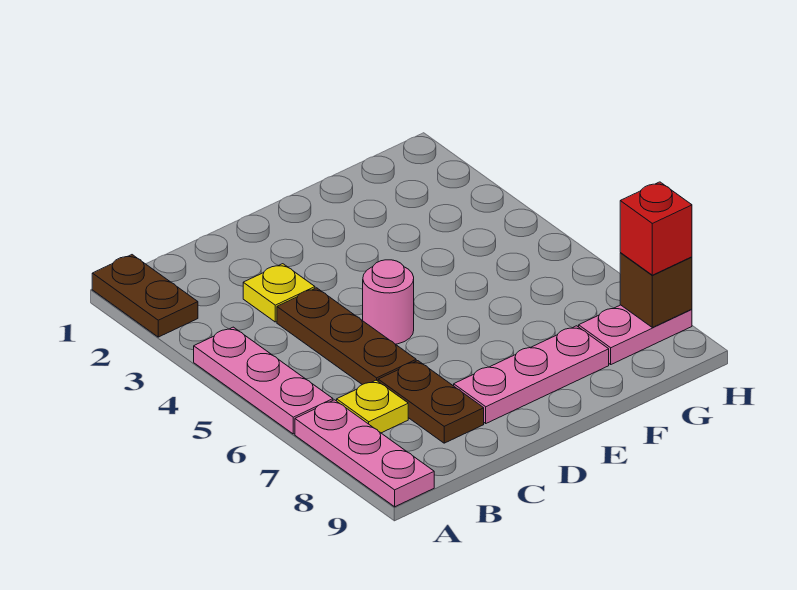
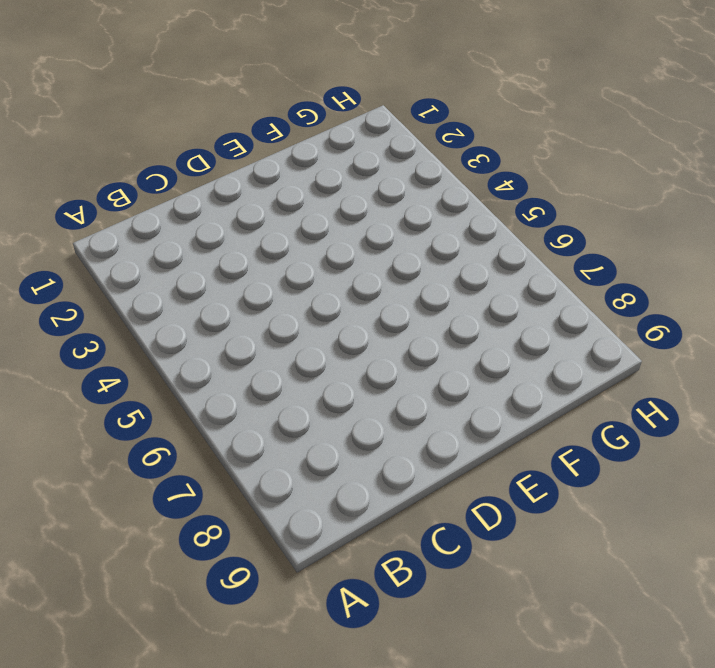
none -> brown plate A1:A2 level 1
none -> pink plate A4:A6 level 1
none -> pink plate A7:A9 level 1

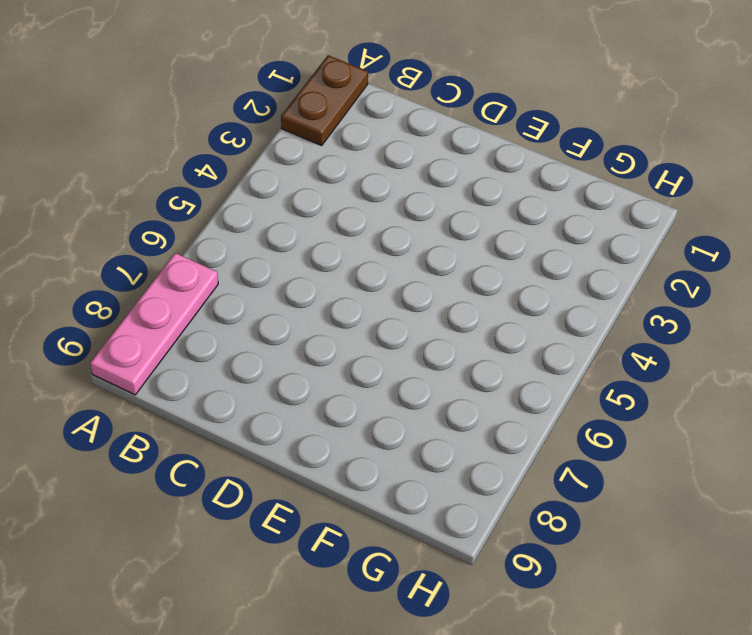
none -> pink plate A4:A6 level 1
none -> yellow plate B7 level 1
none -> yellow plate C3 level 1

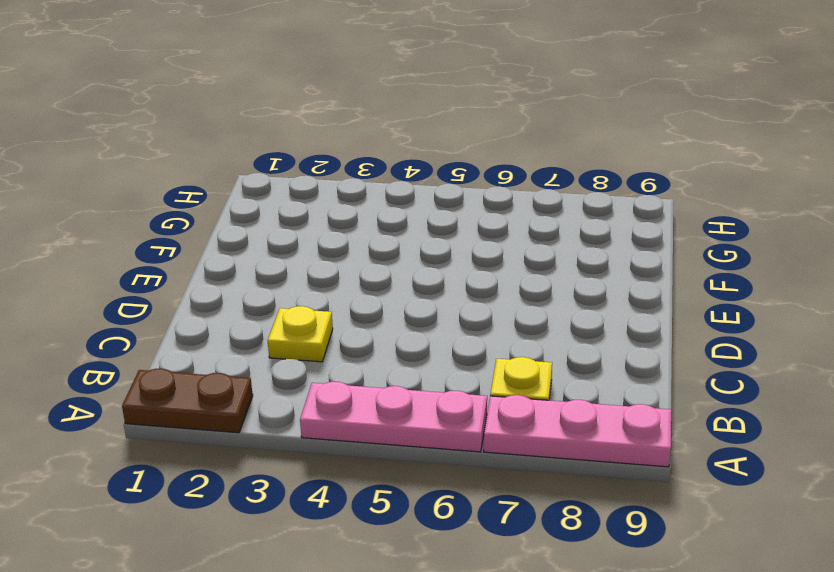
none -> brown plate C4:C6 level 1
none -> brown plate C7:C8 level 1
none -> pink round brick D5 level 1

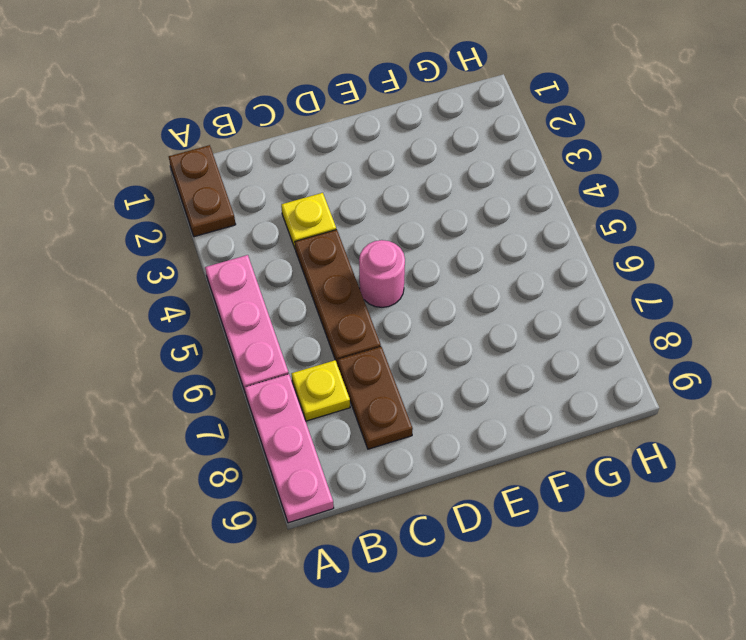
none -> pink plate D8:F8 level 1
none -> pink plate G8:H8 level 1
none -> brown brick H8 level 2

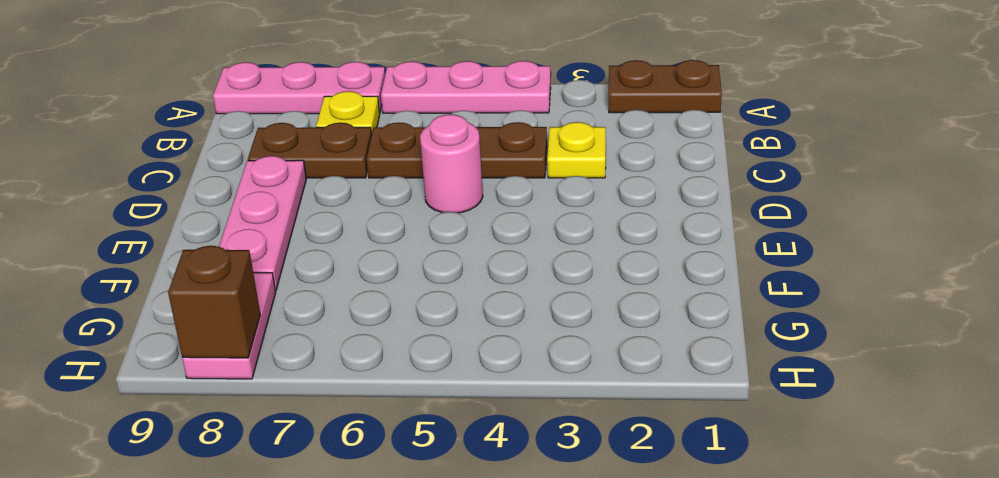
none -> red brick H8 level 3

